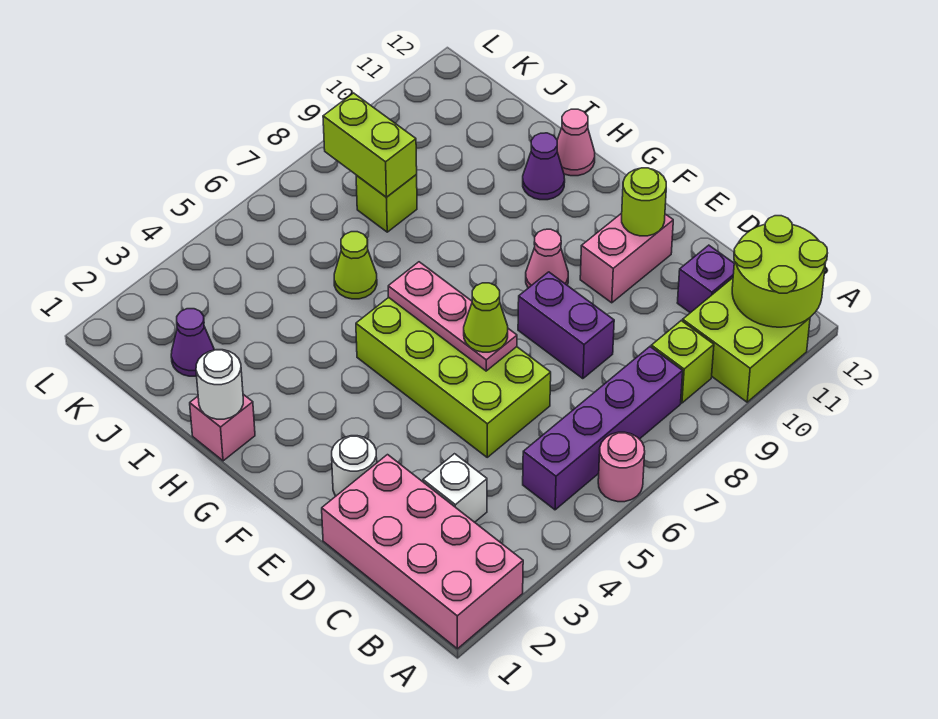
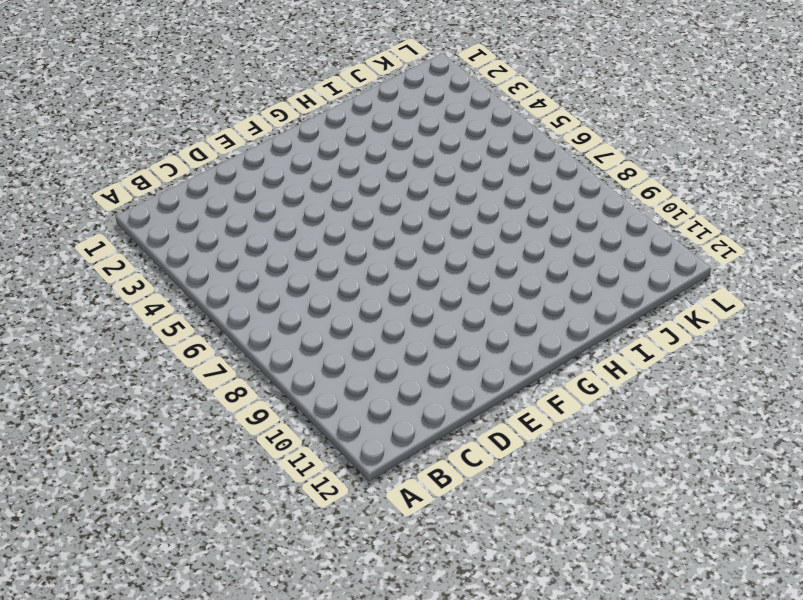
none -> pink brick A1:D2 level 1
none -> pink round brick A6 level 1
none -> lime brick A10:B11 level 1

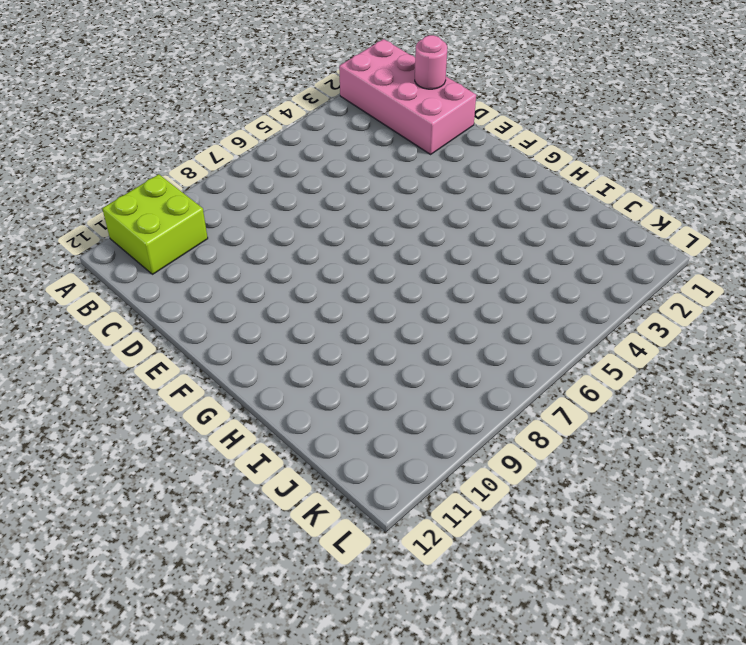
pink round brick C1 level 2 -> pink round brick A6 level 1
none -> purple brick B5:B8 level 1
none -> lime brick B9 level 1
none -> white brick C3 level 1

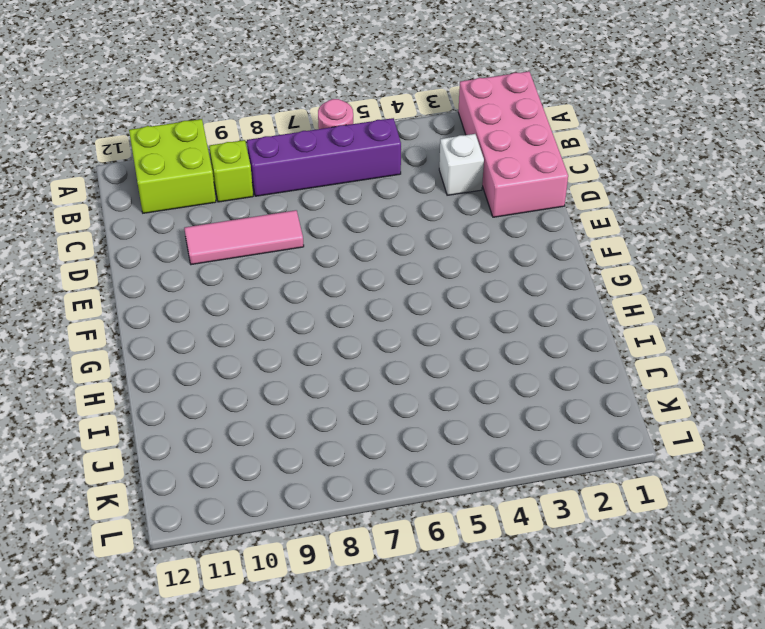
pink tile D8:D10 level 1 -> purple brick D8:E8 level 1
none -> purple brick C11 level 1
none -> lime brick D5:G6 level 1
none -> white round brick E2 level 1

